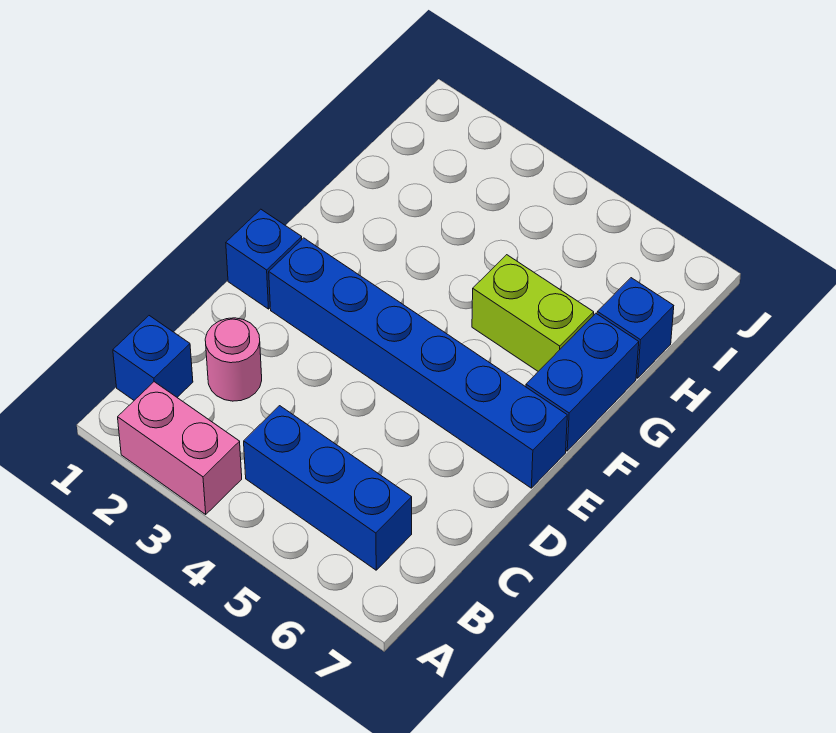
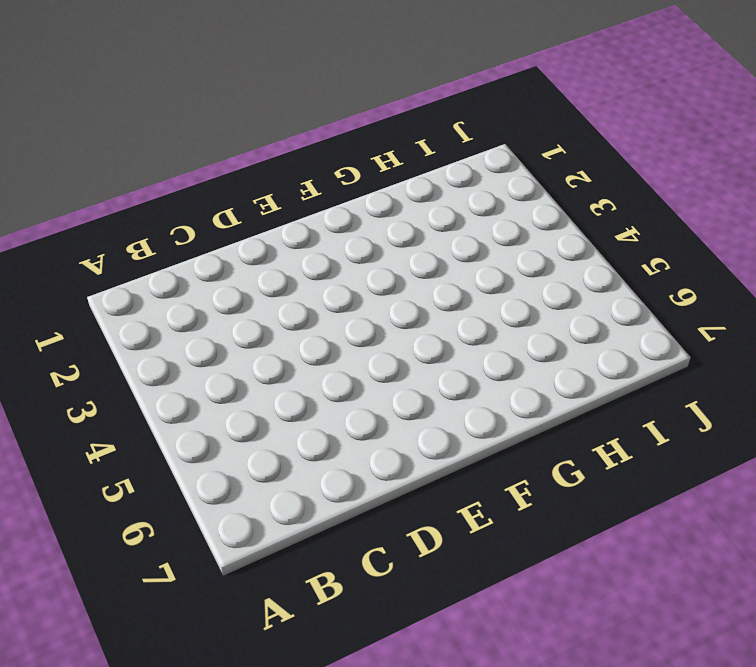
none -> pink brick A2:A3 level 1
none -> blue brick B1 level 1

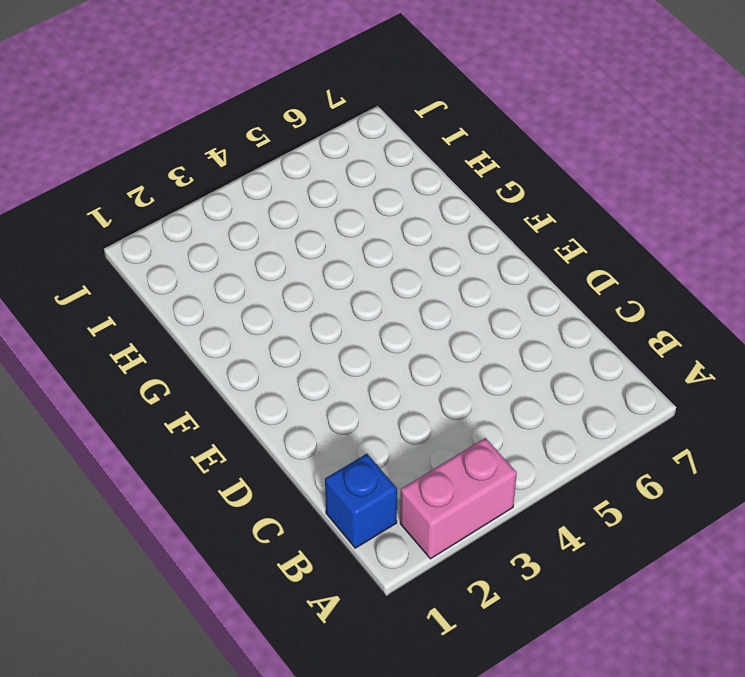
none -> blue brick B4:B6 level 1
none -> pink round brick C2 level 1

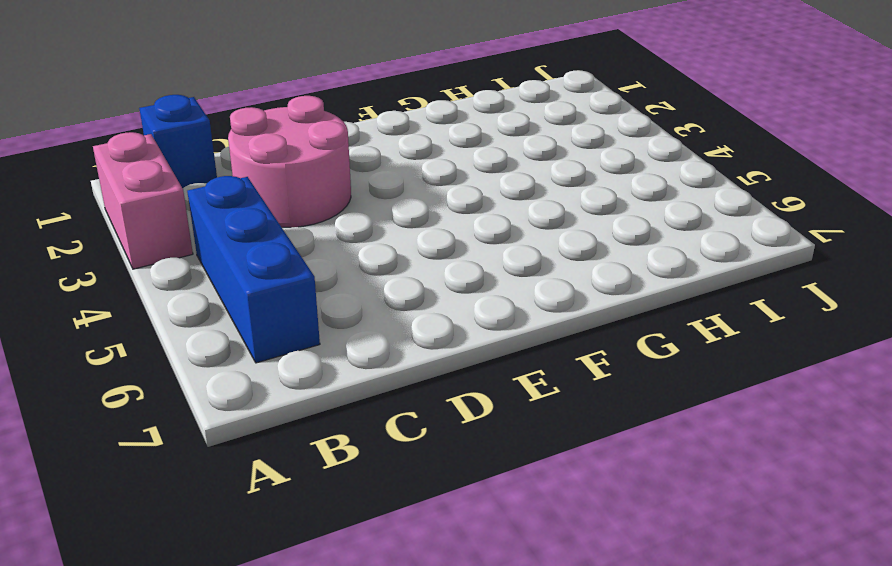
pink round brick C2:D3 level 1 -> pink round brick C2 level 1
none -> blue brick E1 level 1
none -> blue brick E2:E7 level 1

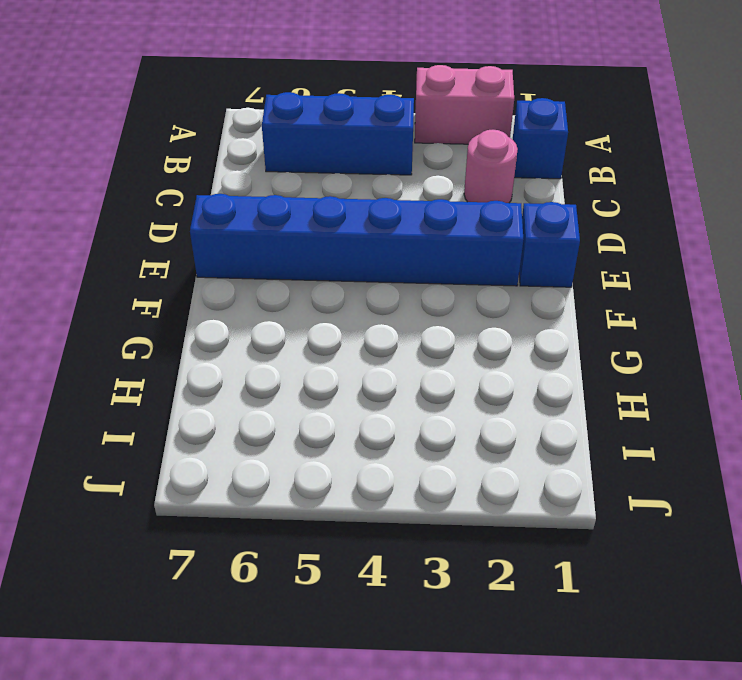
none -> blue brick F7:G7 level 1
none -> lime brick G5:G6 level 1

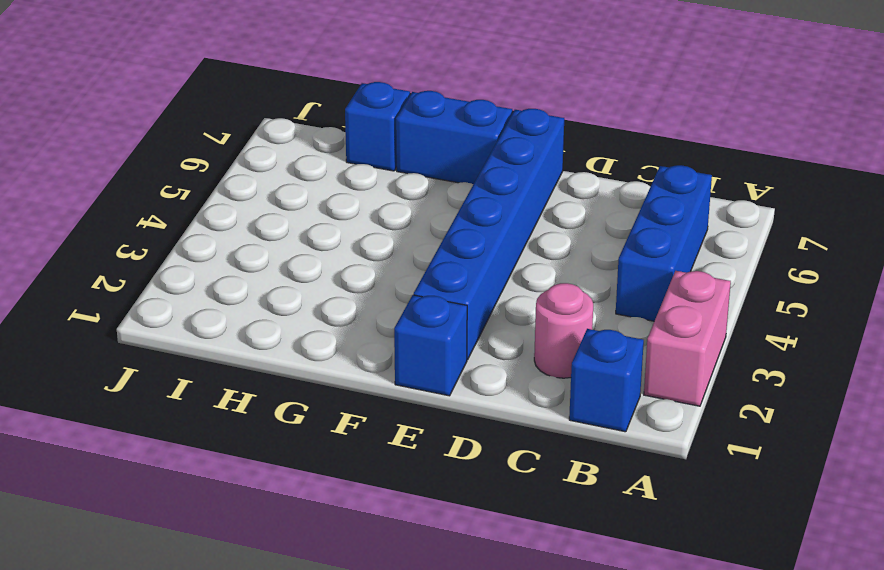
none -> lime brick G5:G6 level 1

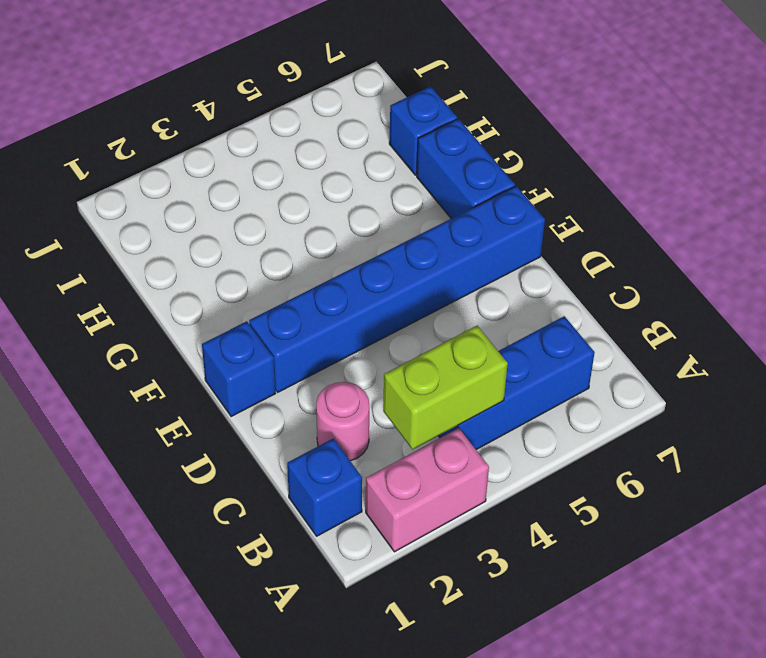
lime brick B3:B4 level 2 -> lime brick G5:G6 level 1

